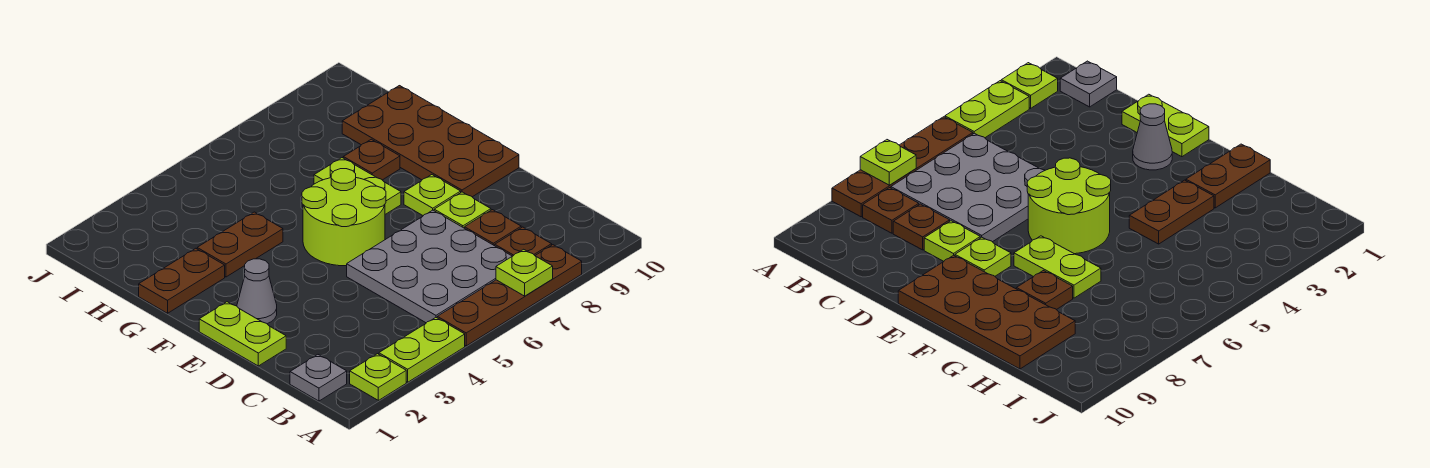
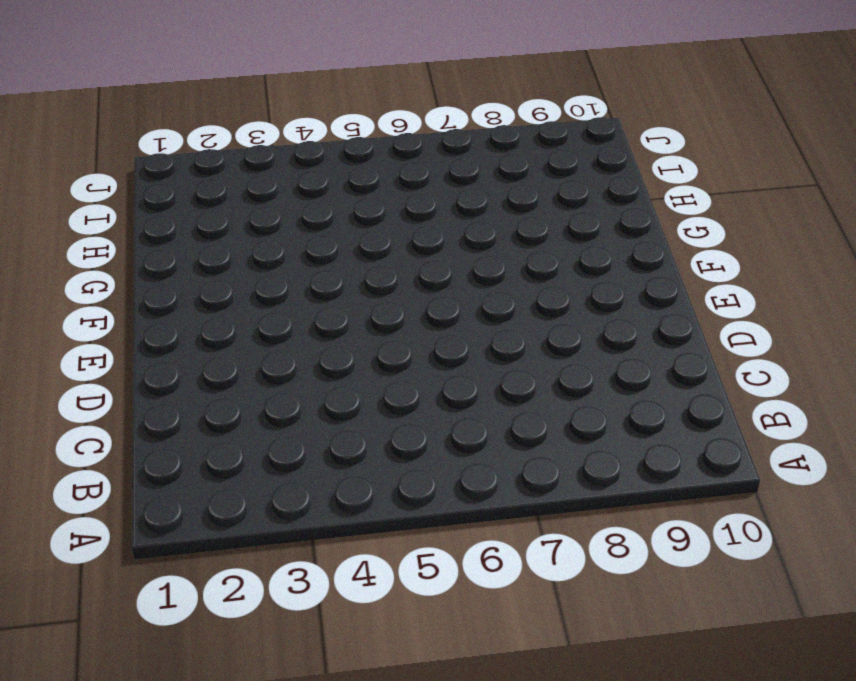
none -> lime plate A2 level 1
none -> lime plate A3:A4 level 1
none -> brown plate A5:A8 level 1

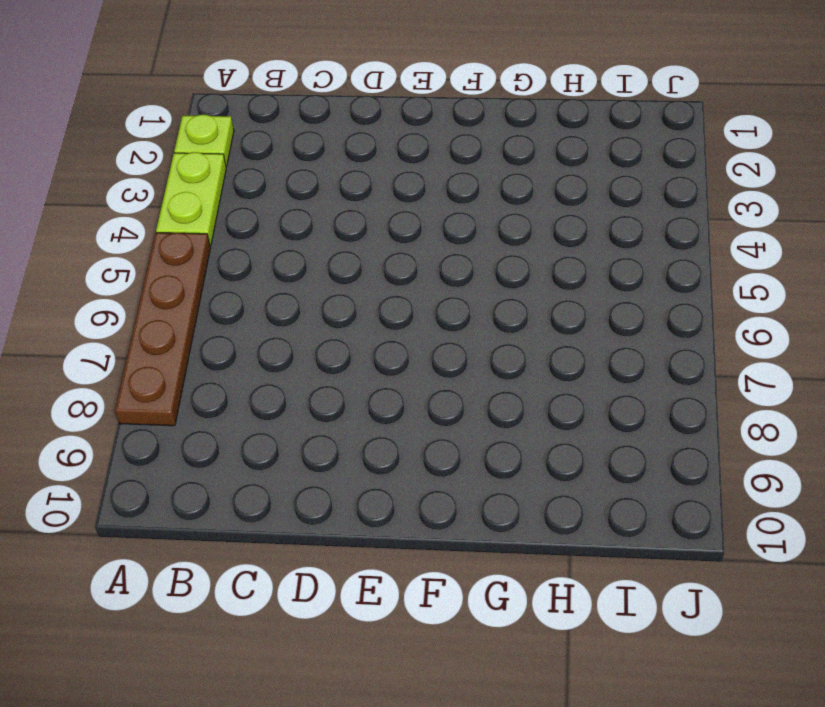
none -> grey plate B1 level 1
none -> grey plate B5:D7 level 1
none -> brown plate B8 level 1

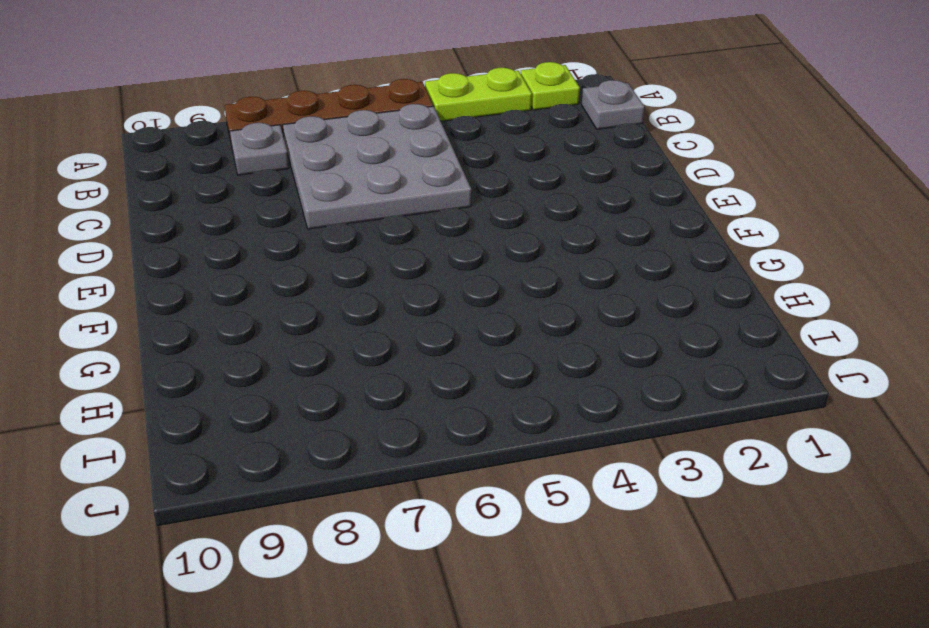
grey plate B8 level 1 -> brown plate B8 level 1
none -> brown plate C8 level 1
none -> lime plate D1:E1 level 1
none -> lime plate D8 level 1

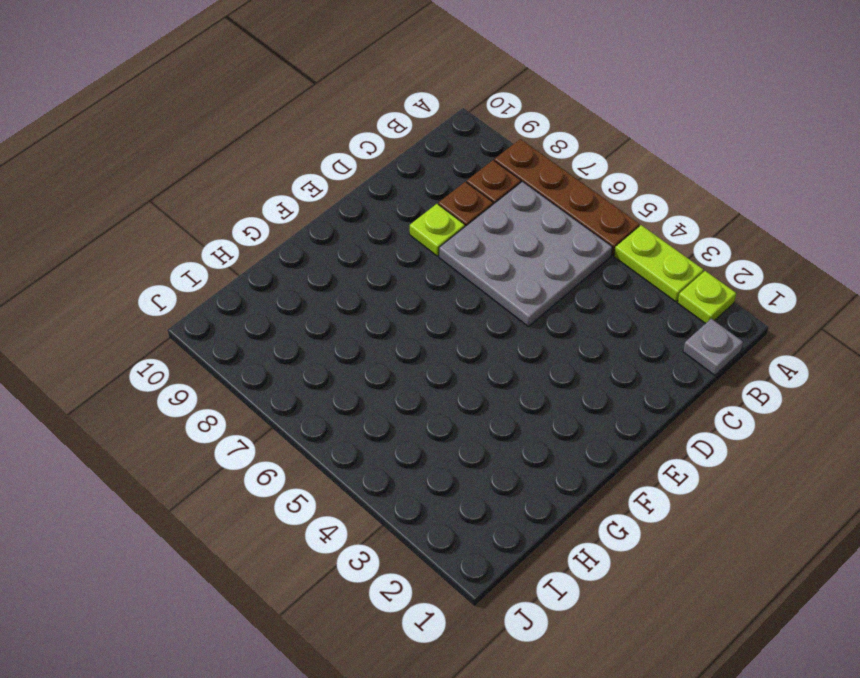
none -> lime plate D1:E1 level 1
none -> grey cone E2 level 1
none -> lime round brick E5:F6 level 1

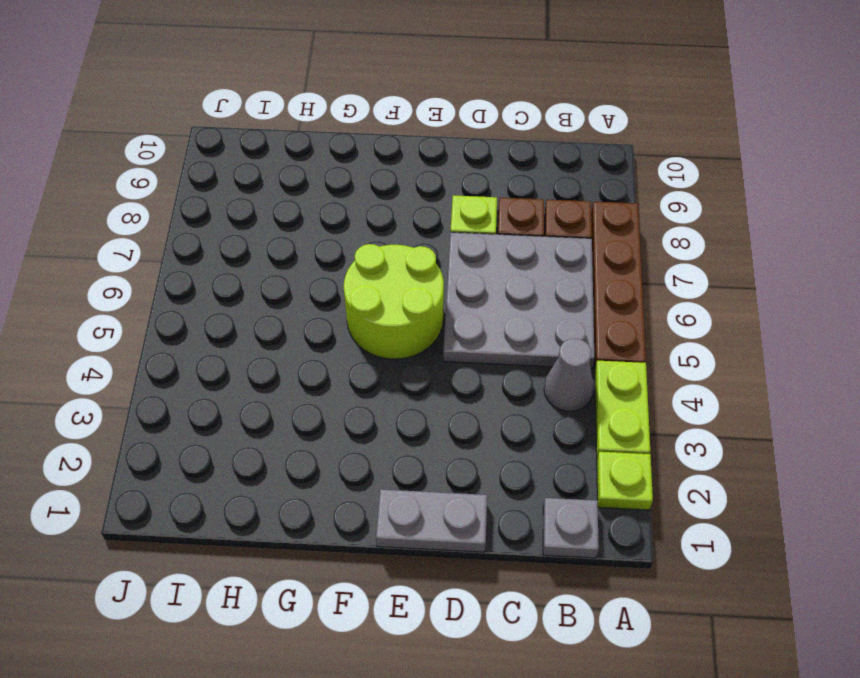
grey cone B4 level 1 -> grey cone E2 level 1
grey plate D1:E1 level 1 -> lime plate D1:E1 level 1
none -> lime plate E8 level 1
none -> brown plate E9:H10 level 1
none -> lime plate F7:G7 level 1

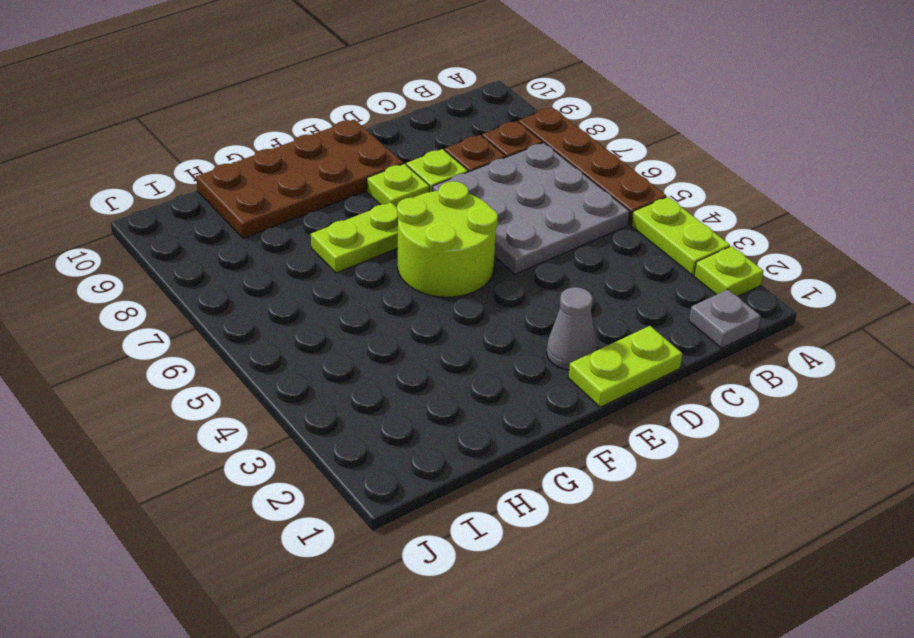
none -> brown plate G1:G2 level 1
none -> brown plate G3:G4 level 1
none -> brown plate G8 level 1

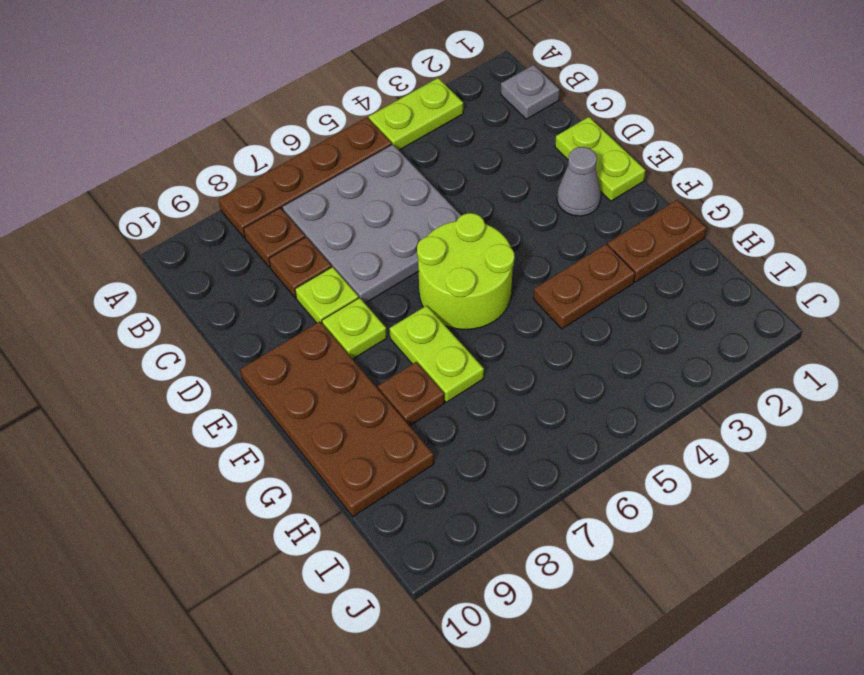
none -> lime plate A2 level 1
none -> lime plate A7 level 2

